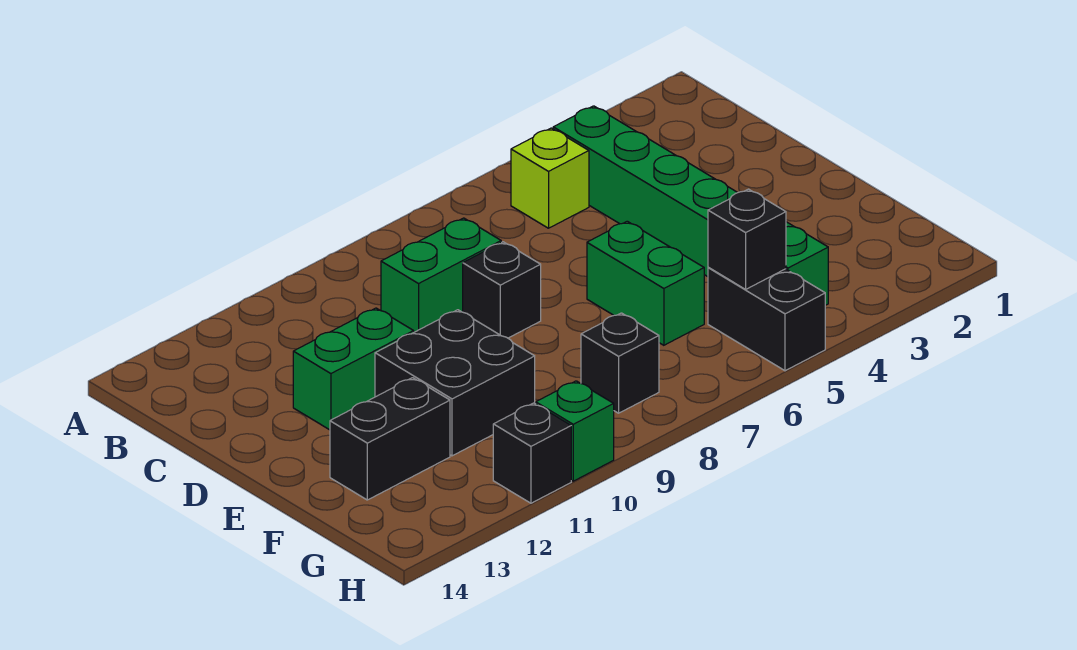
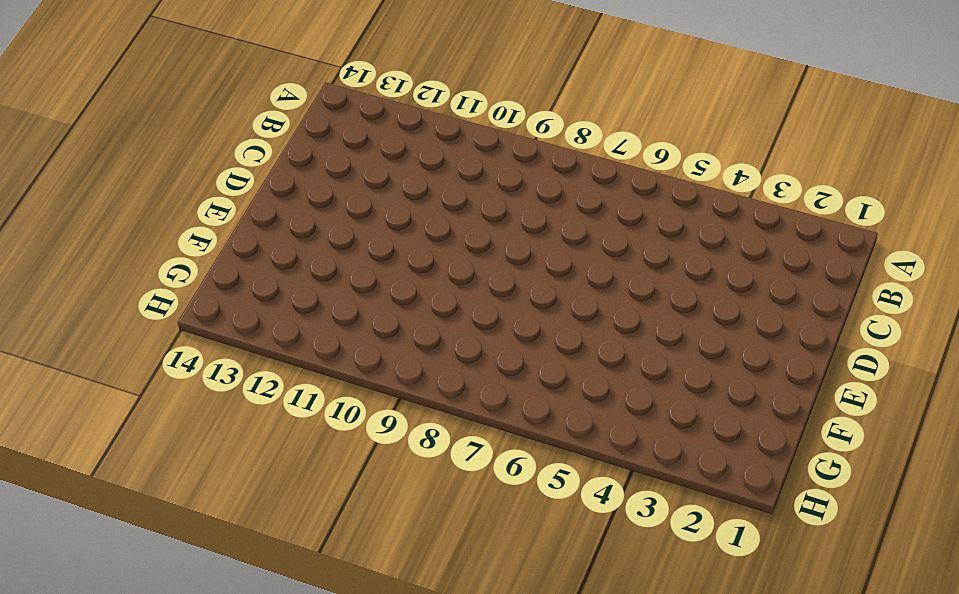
none -> green brick B4:G4 level 1
none -> lime brick B5 level 1
none -> green brick C8:C9 level 1

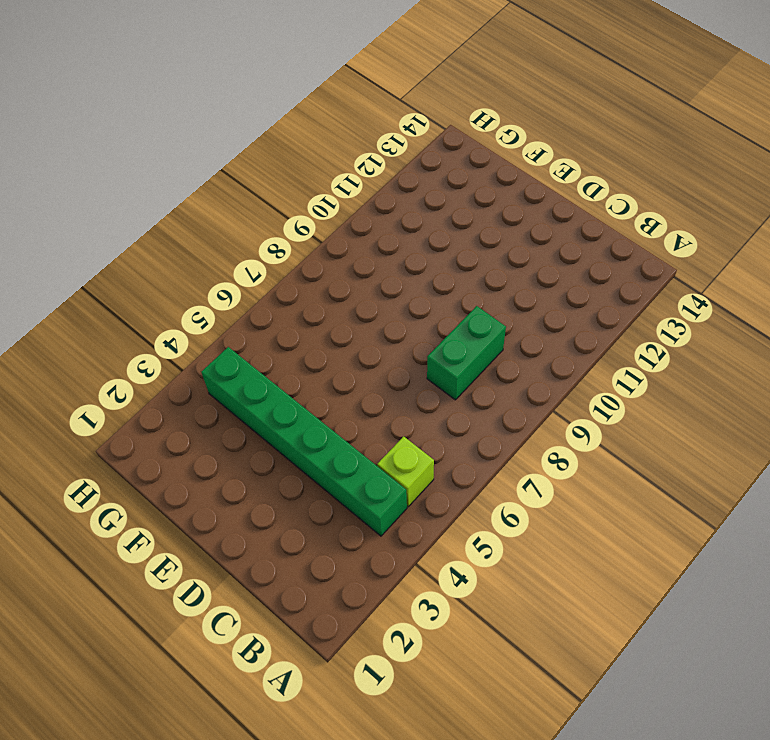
none -> black brick D8 level 1
none -> green brick D11:D12 level 1
none -> green brick E6:F6 level 1

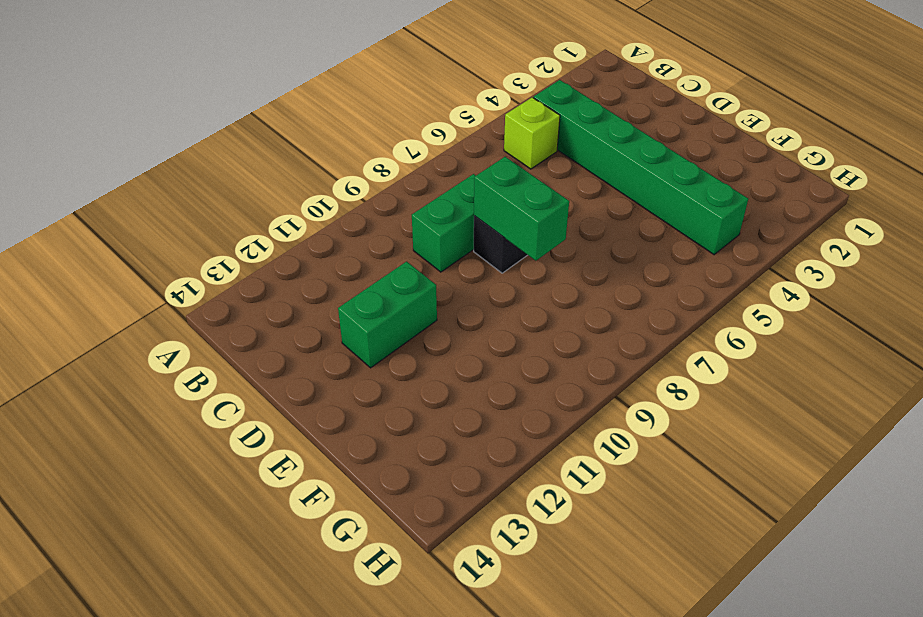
green brick D8:E8 level 2 -> green brick E6:F6 level 1
none -> black brick E10:F11 level 1
none -> black brick F12:F13 level 1
none -> black brick G5:H5 level 1

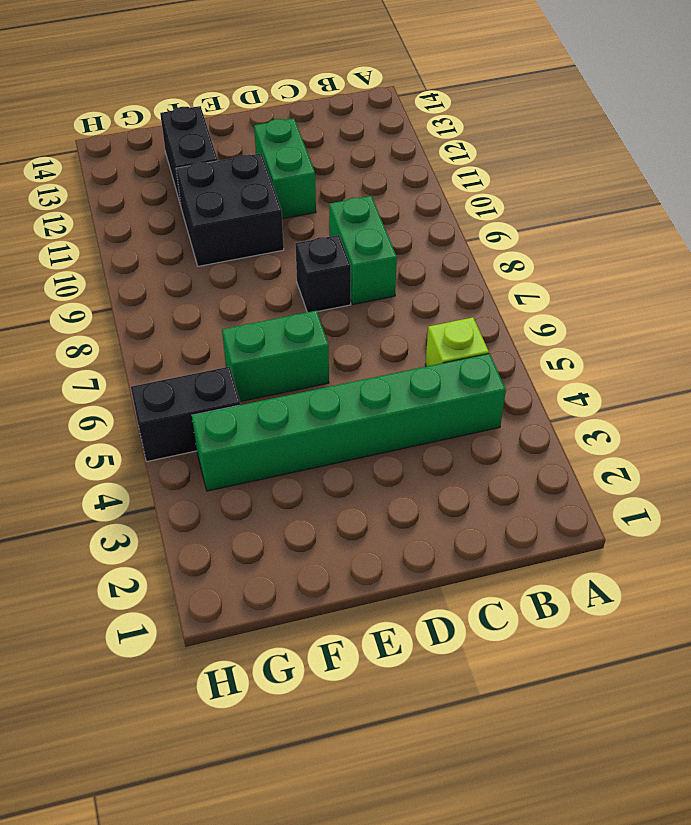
none -> black brick G8 level 1
none -> green brick H10 level 1
none -> black brick H11 level 1

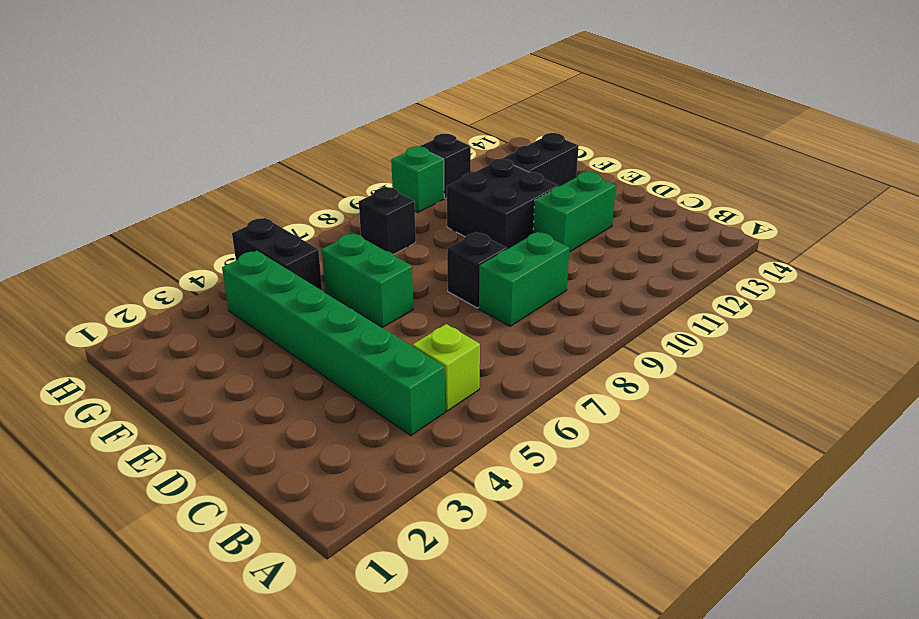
none -> black brick G5 level 2

